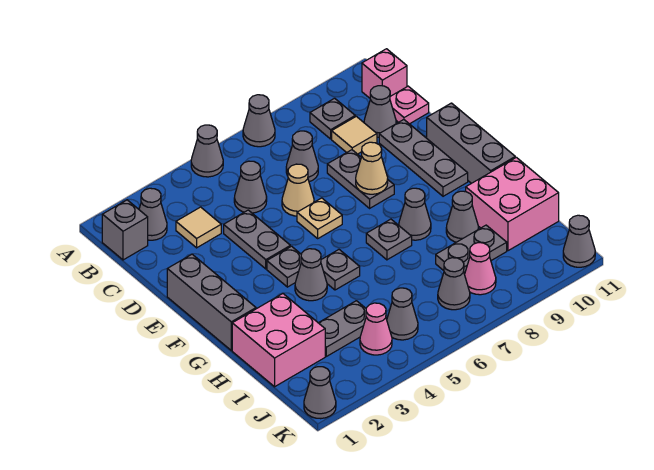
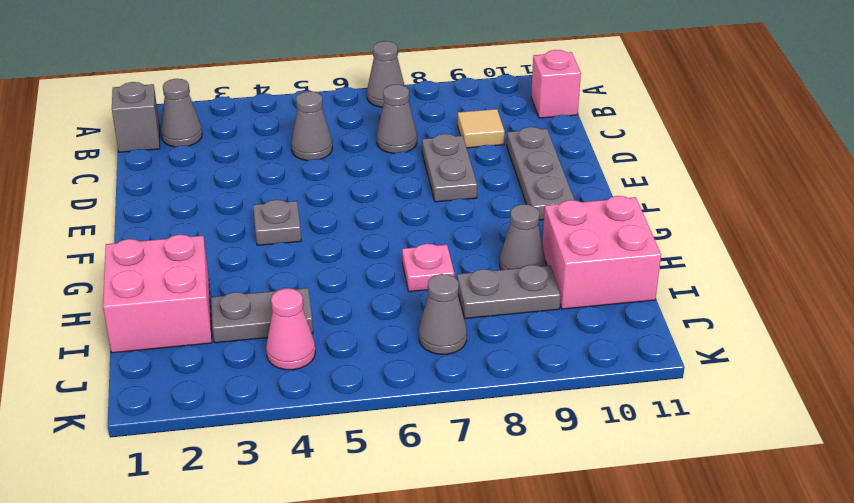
pink plate H7 level 1 -> pink plate C11 level 1
none -> grey cone A5 level 1
none -> grey plate B9 level 1
none -> tan tile C3 level 1
none -> grey cone C10 level 1

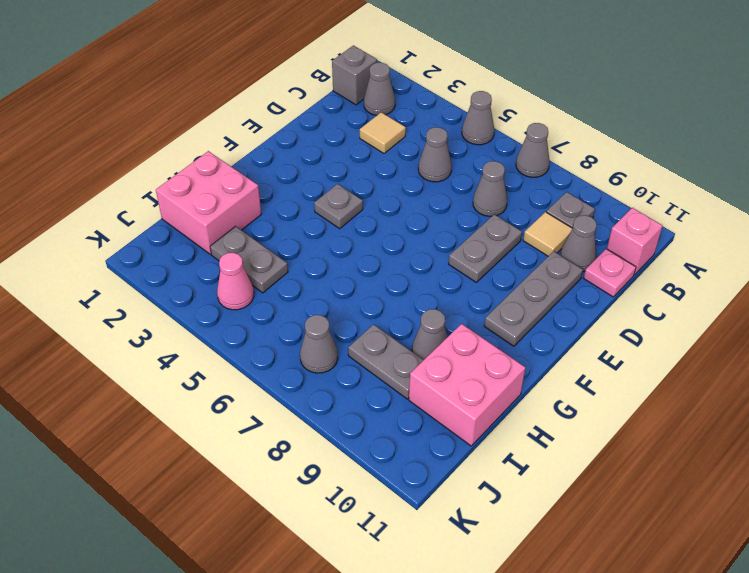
none -> grey plate D4:E4 level 1
none -> tan cone D6 level 1
none -> grey brick E1:G1 level 1
none -> tan plate E6 level 1

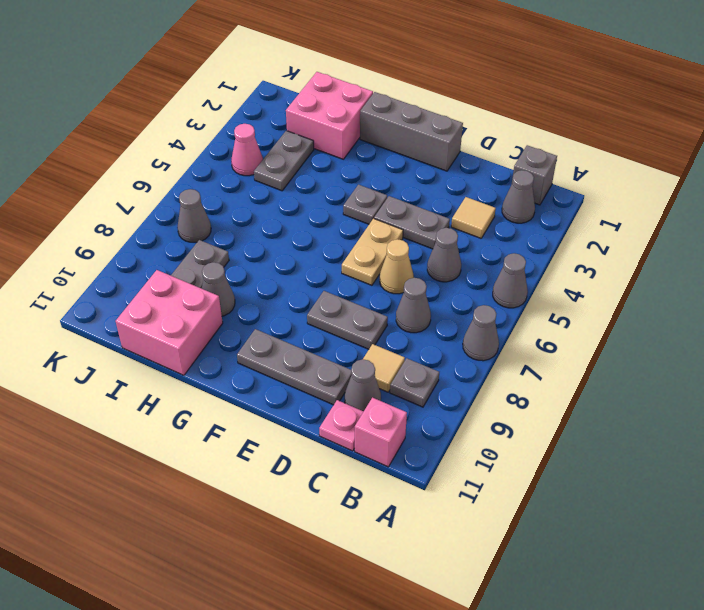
tan plate E5:E6 level 1 -> tan plate E6 level 1
none -> grey brick E11:G11 level 1
none -> grey cone G4 level 1
none -> grey plate G5 level 1
none -> grey plate G7 level 1

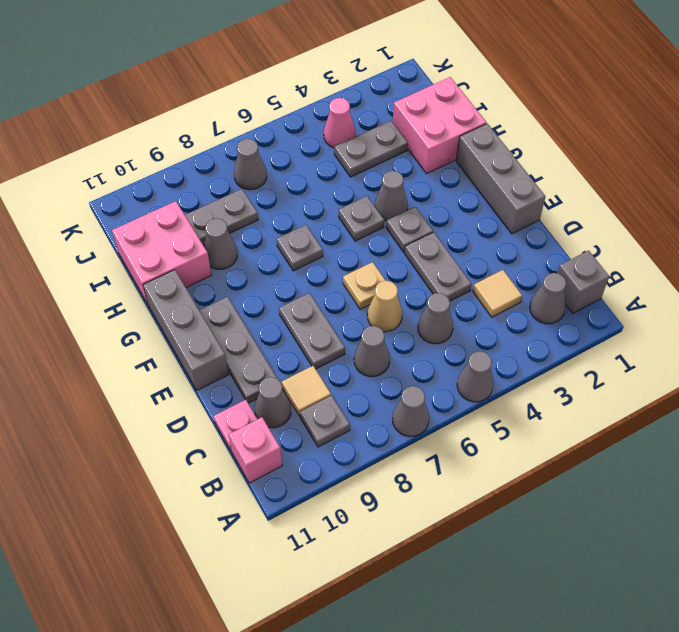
none -> grey cone G8 level 1
none -> grey cone J5 level 1
none -> pink cone J8 level 1
none -> grey cone K1 level 1

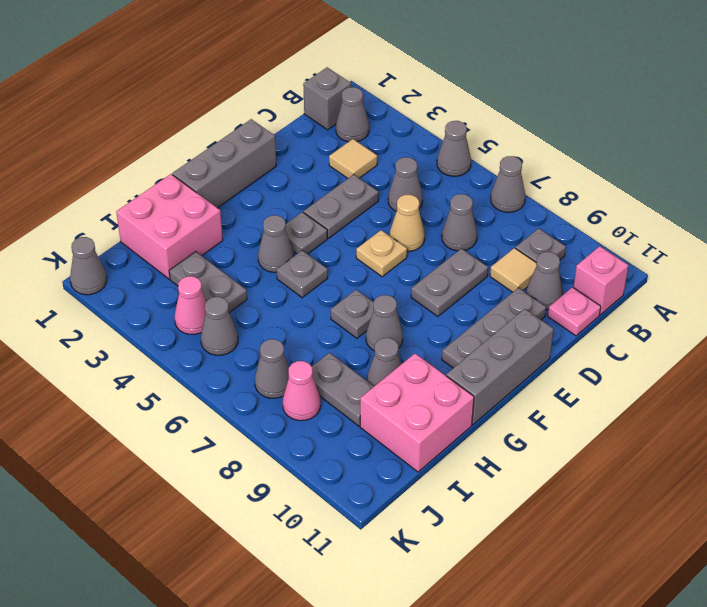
none -> grey cone K11 level 1
none -> tan cone E8 level 2

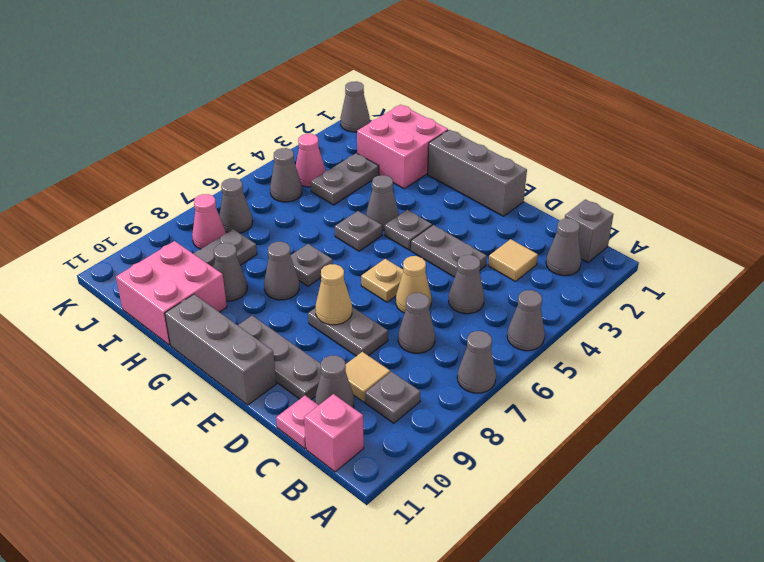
none -> grey cone K11 level 1

